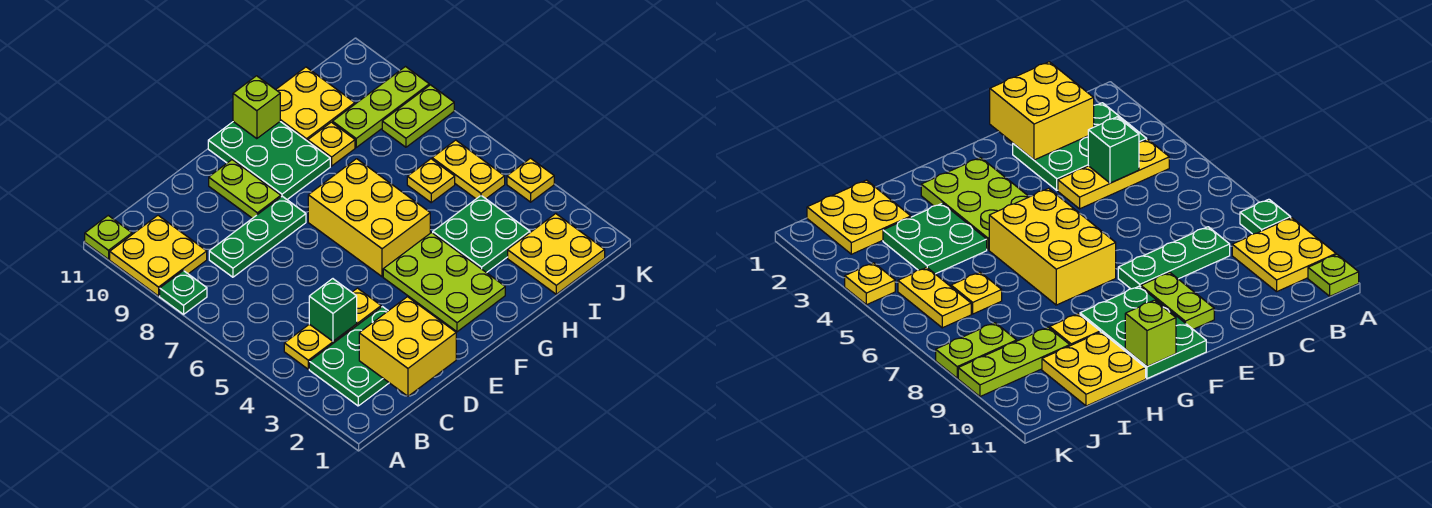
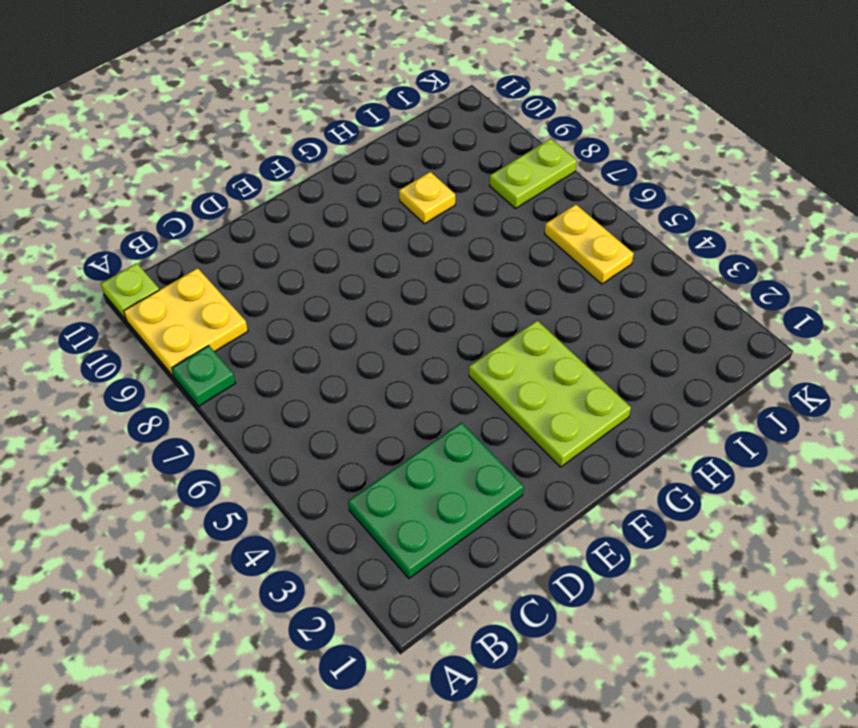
none -> yellow plate B4:D4 level 1
none -> green plate C8:E8 level 1
none -> lime plate E9:E10 level 1

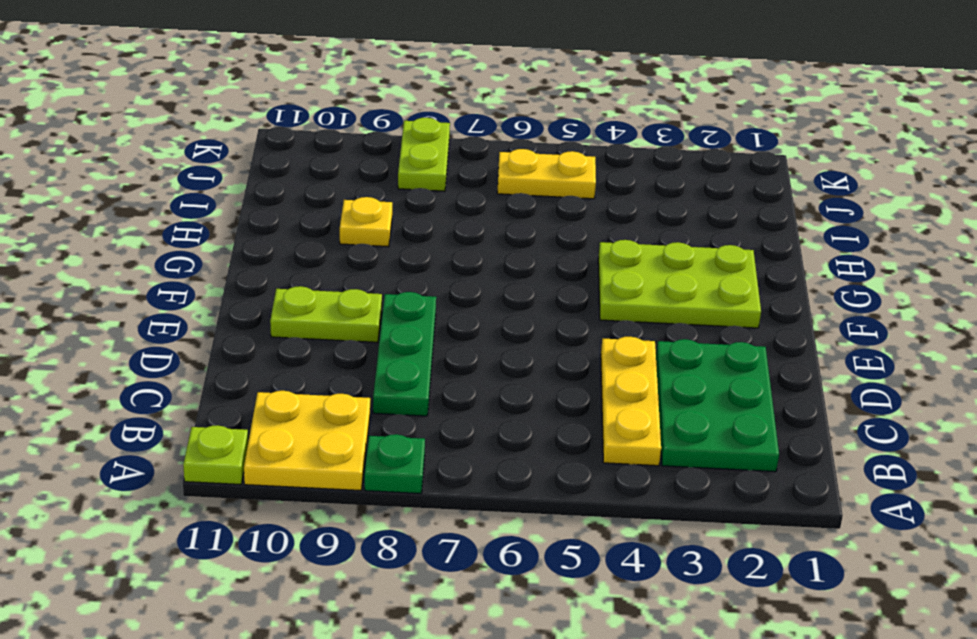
none -> yellow brick F5:G7 level 1
none -> green plate F9:G11 level 1
none -> green plate H3:I4 level 1

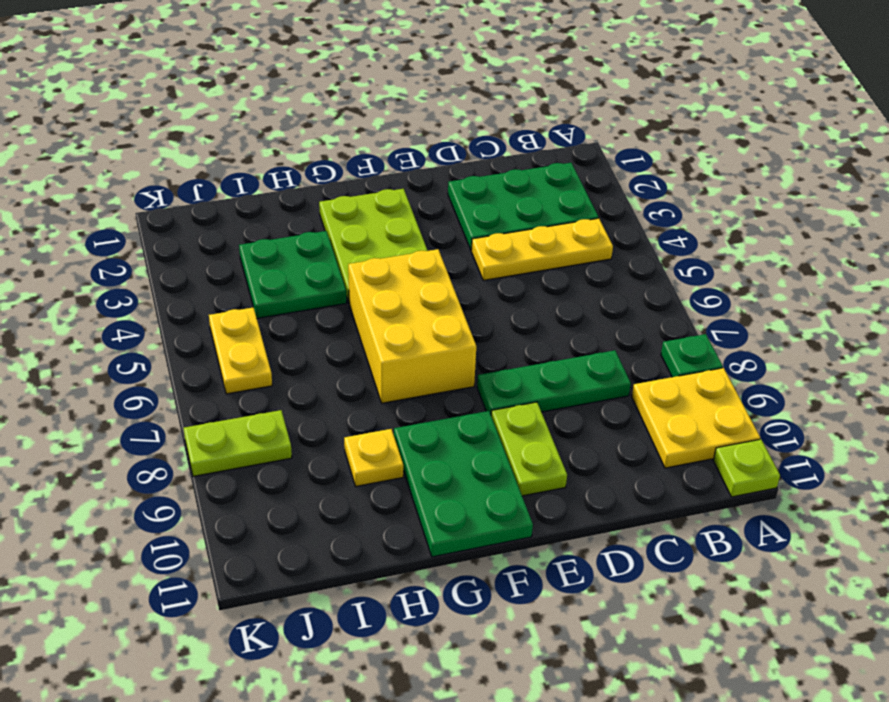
none -> yellow plate H10:I11 level 1
none -> yellow plate I1:J2 level 1
none -> yellow plate I6 level 1

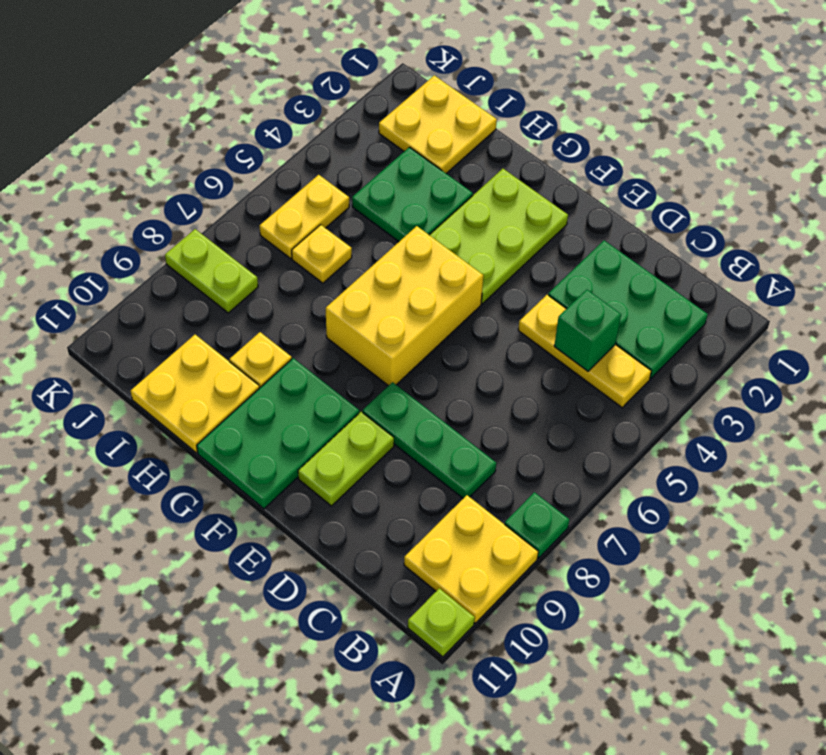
none -> lime plate I9:K9 level 1
none -> yellow plate K4 level 1
none -> yellow brick C1:D2 level 2

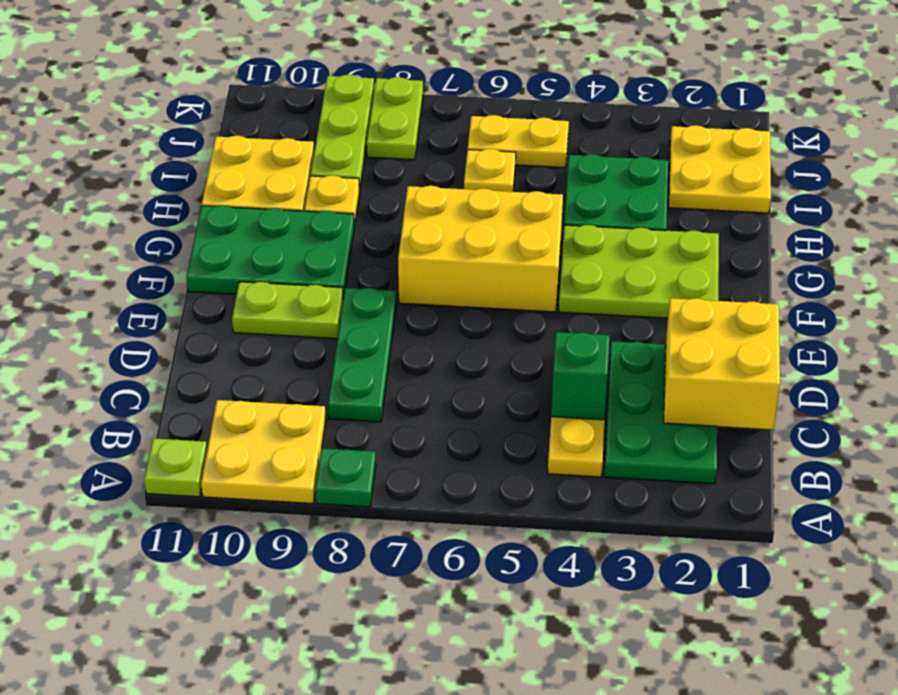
none -> yellow plate K4 level 1
none -> lime brick G11 level 2

